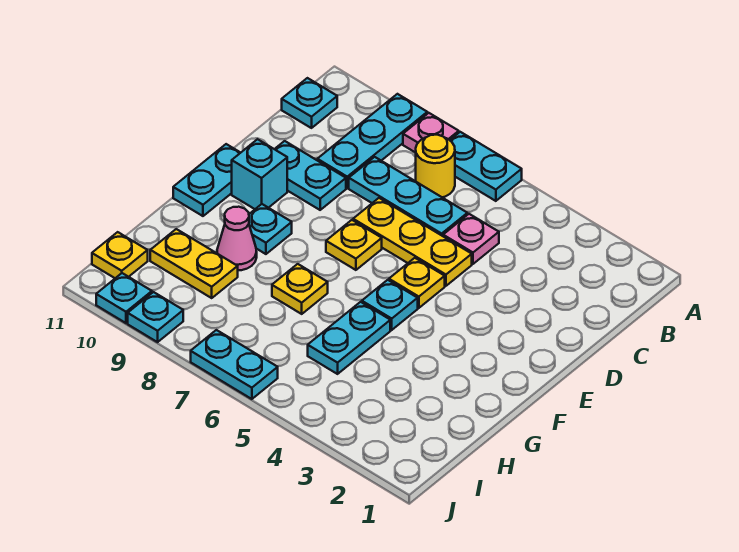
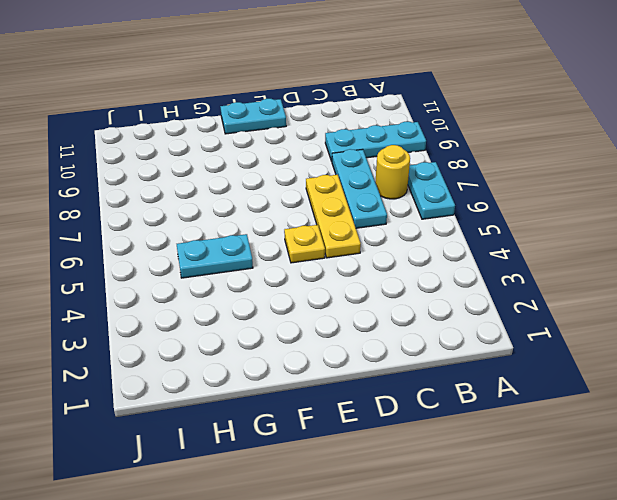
none -> pink plate A8 level 1
none -> cyan plate B11 level 1
none -> pink plate C5 level 1

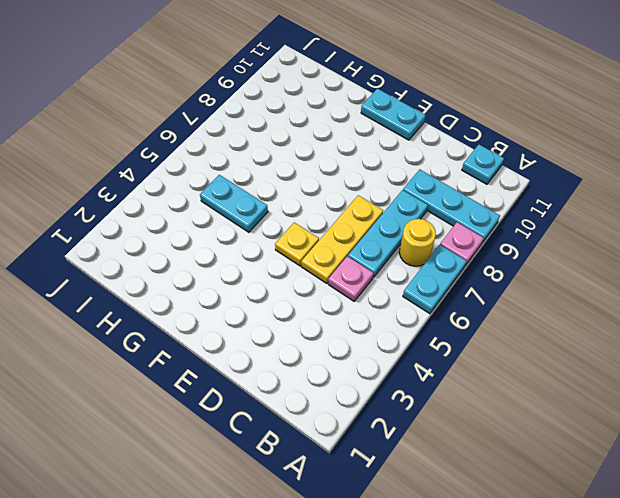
none -> cyan plate D9:D10 level 1
none -> yellow plate E7 level 1
none -> cyan brick E10 level 1

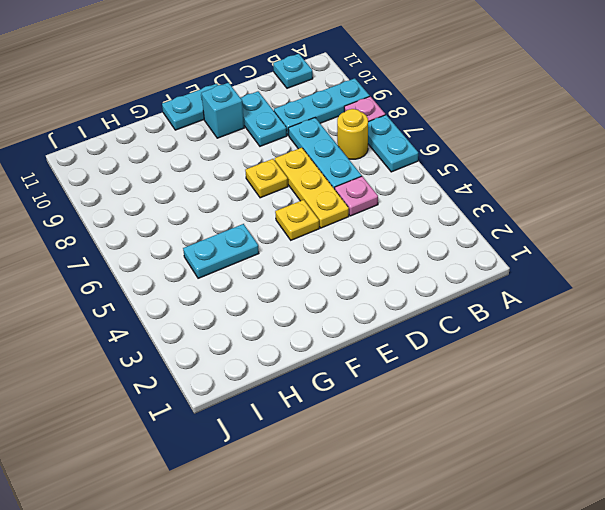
none -> cyan plate F5 level 1
none -> cyan plate F9 level 1
none -> yellow plate G7 level 1

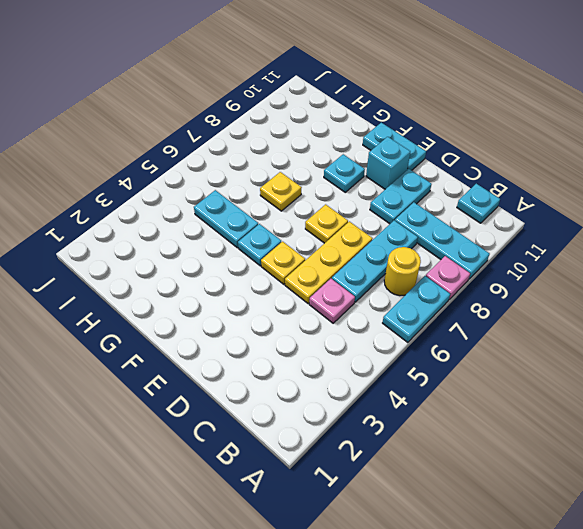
none -> pink cone G9 level 1
none -> yellow plate H9:H10 level 1
none -> yellow plate I11 level 1

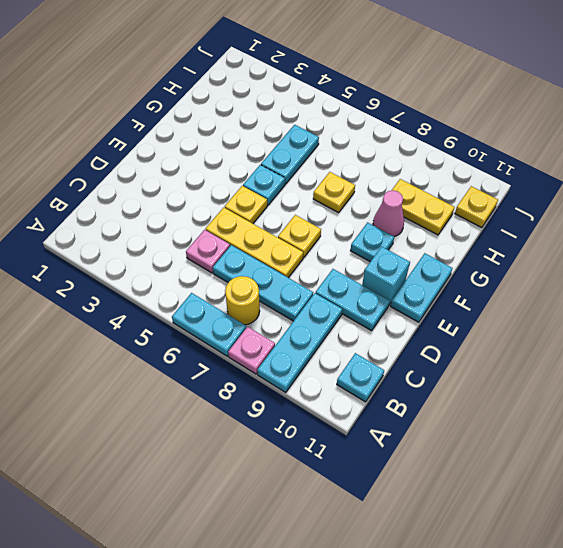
none -> cyan plate J6:J7 level 1
none -> cyan plate J9 level 1
none -> cyan plate J10 level 1

